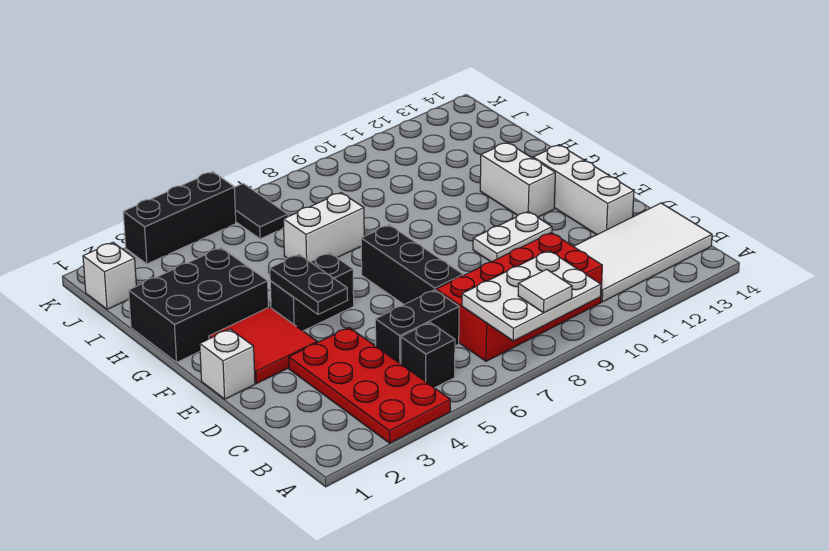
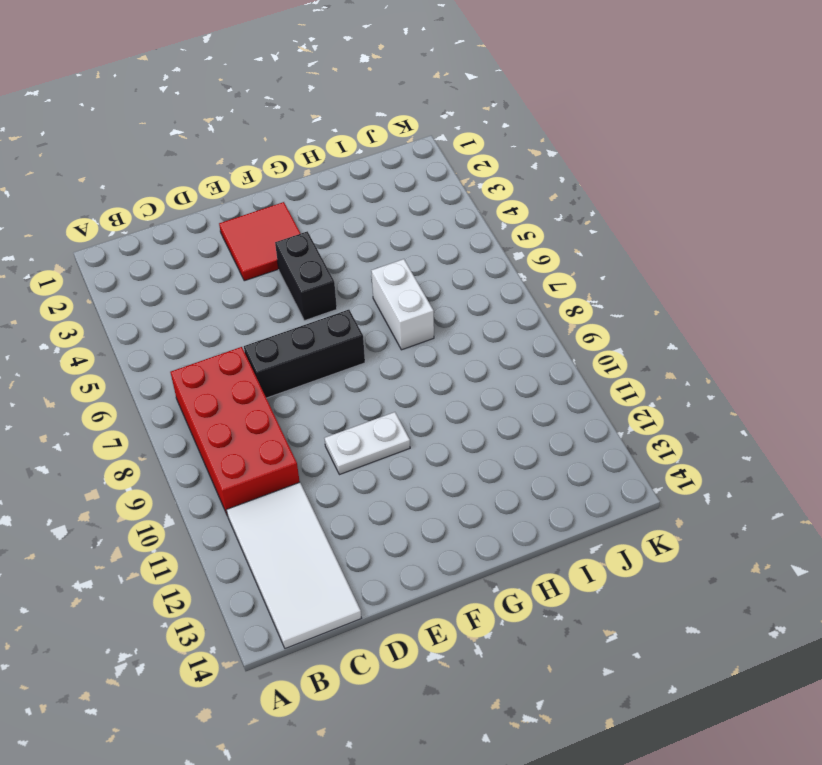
white plate E10:F10 level 1 -> white plate E10:E11 level 1
none -> red plate A3:D4 level 1
none -> black brick B5 level 1
none -> black brick C5:C6 level 1

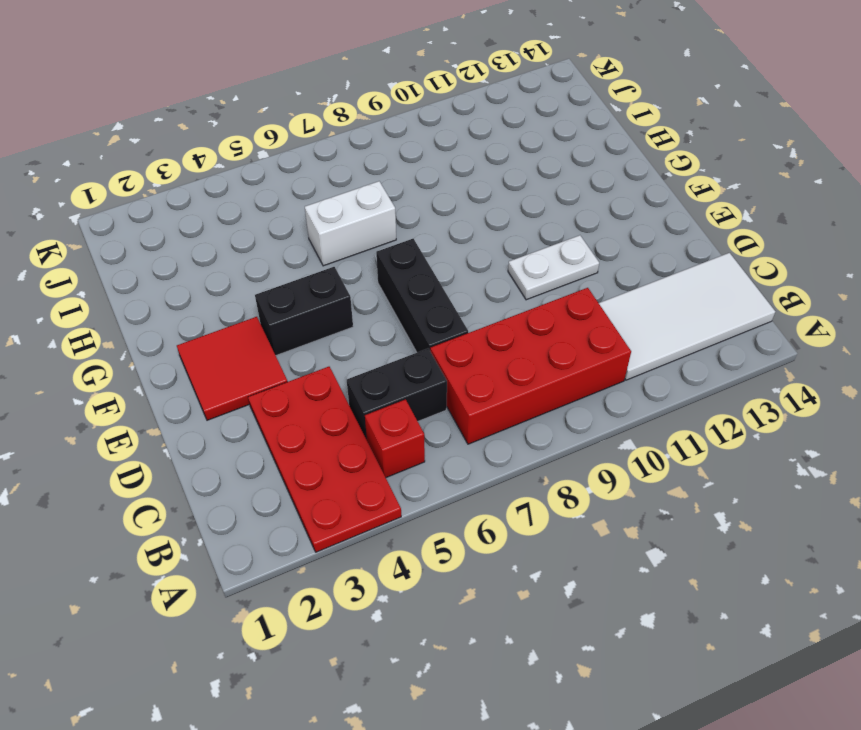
red brick B5 level 1 -> black brick B5 level 1
none -> white brick D13:F13 level 1
none -> white brick E1 level 1
none -> white brick F12:G12 level 1

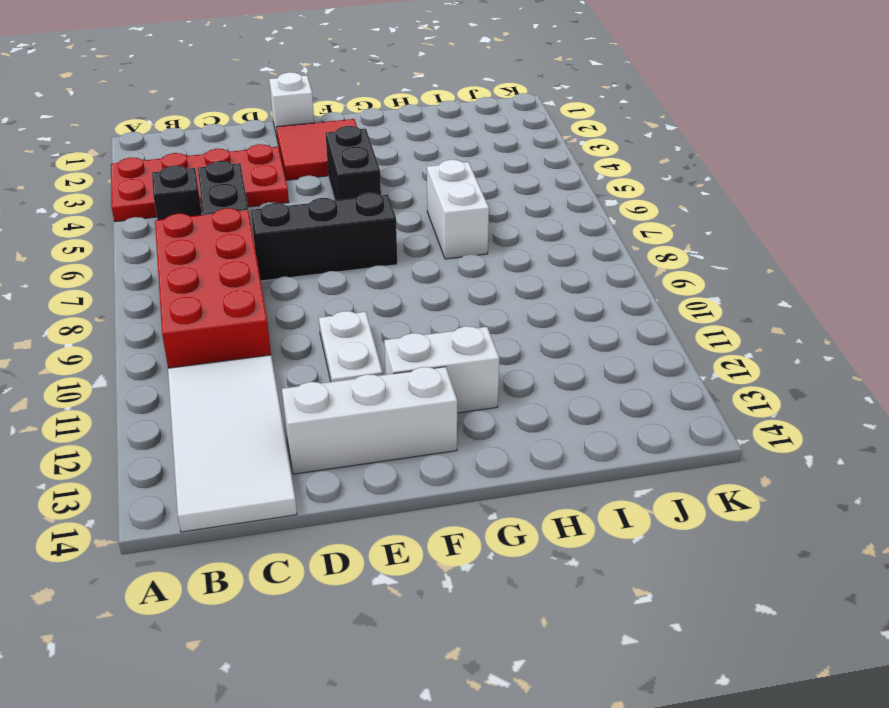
none -> black brick G1:H3 level 1
none -> white brick J1 level 1
none -> black tile J6:K6 level 1

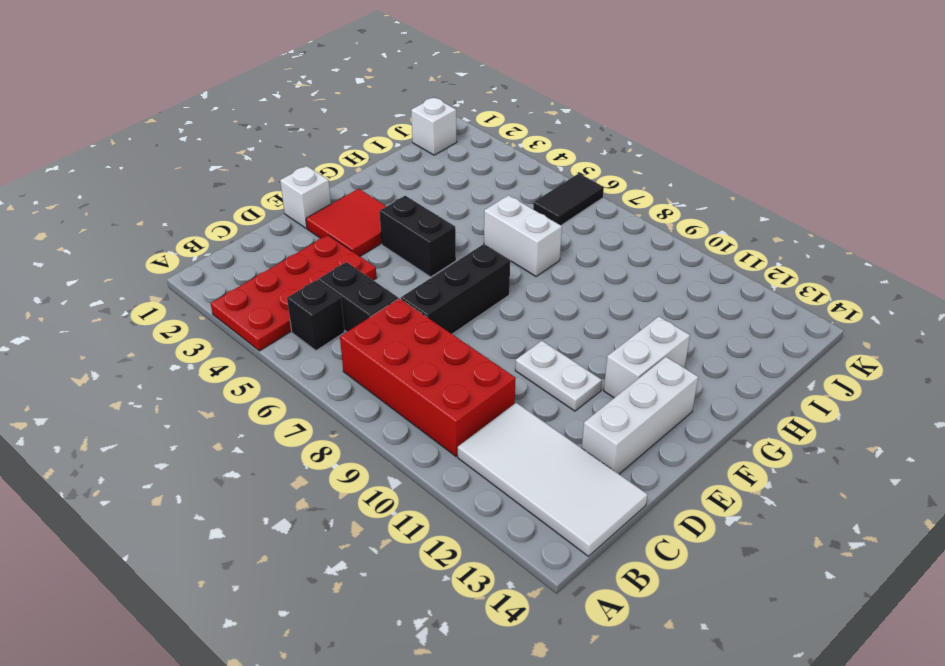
none -> black brick G1:H3 level 1
none -> black brick K3:K5 level 1
none -> white plate A7:B9 level 2

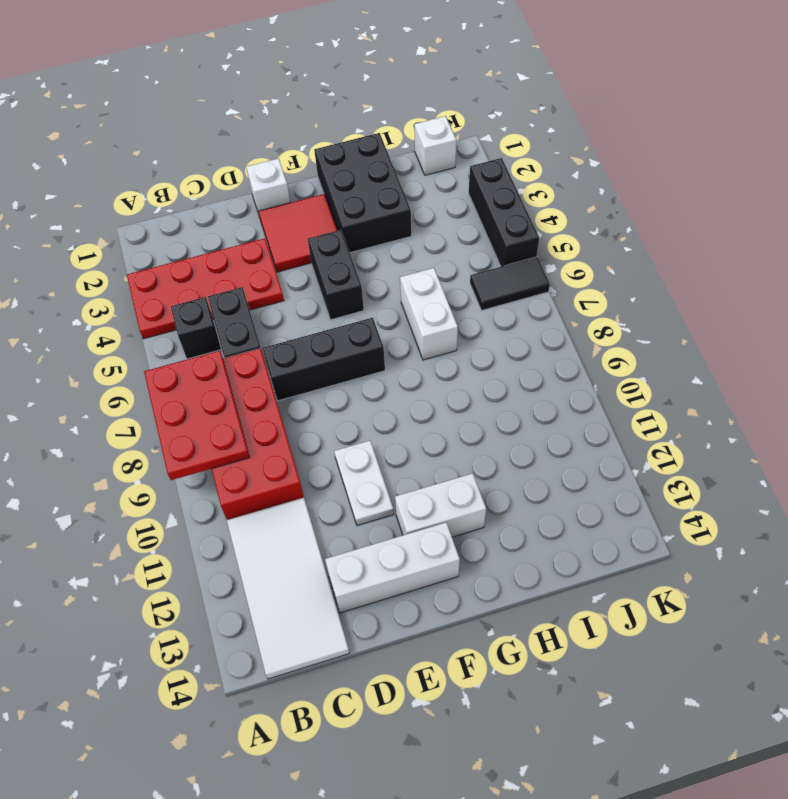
red plate A7:B9 level 2 -> white plate A7:B9 level 2
none -> black plate E4:F4 level 2
none -> white tile A8 level 3

